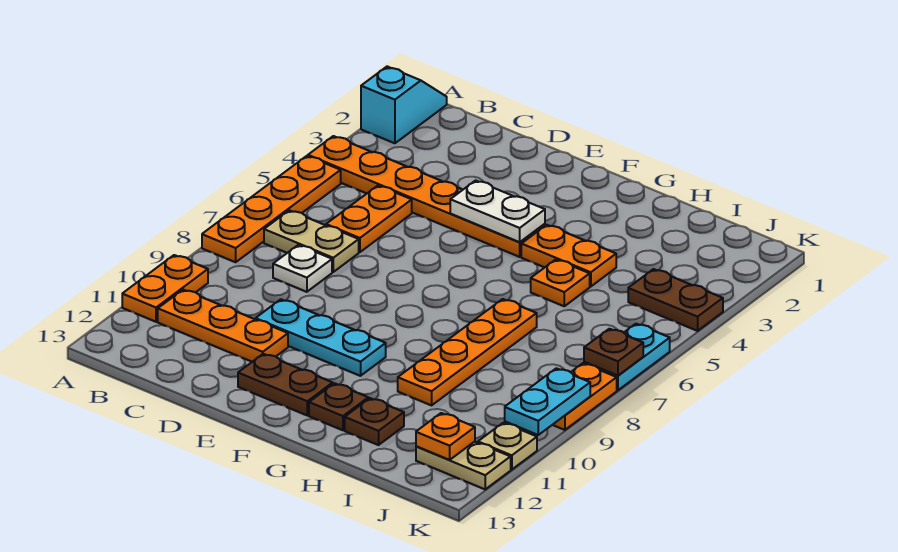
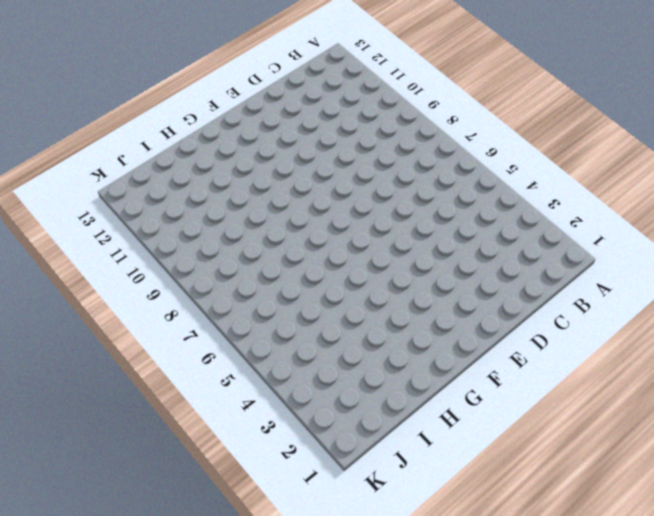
none -> cyan slope A1:A2 level 1 top 2
none -> orange plate A4:F4 level 1
none -> orange plate A5:A8 level 1

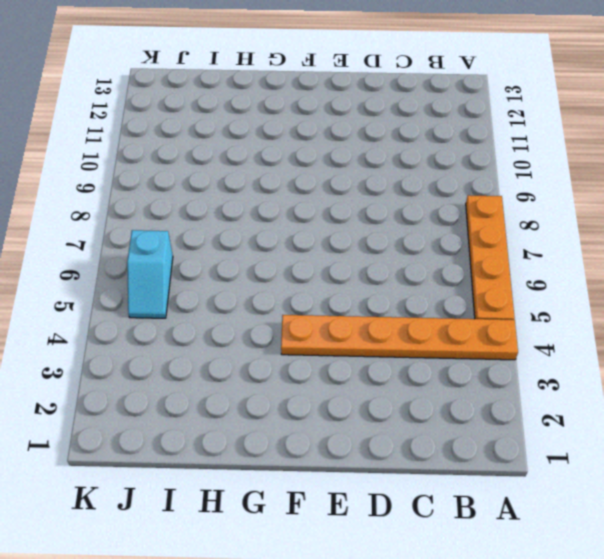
cyan slope J5:J6 level 1 top 6 -> cyan slope A1:A2 level 1 top 2
none -> orange plate A10:A11 level 1
none -> tan plate B7:C7 level 1
none -> orange plate B11:D11 level 1

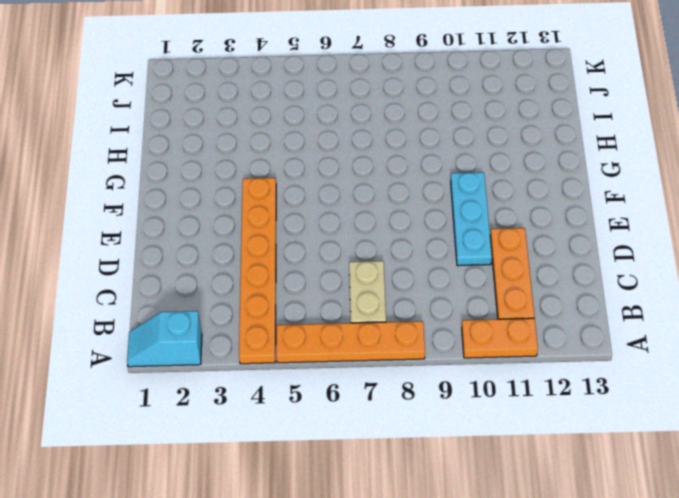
none -> orange plate C5:C6 level 1
none -> white plate C8 level 1
none -> brown plate E12:F12 level 1

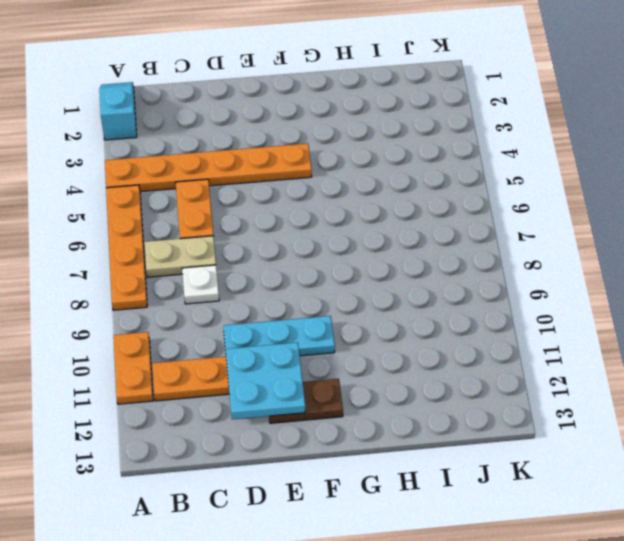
cyan plate D11:E12 level 2 -> none
none -> orange plate G4:H4 level 1
none -> brown plate G12 level 1
none -> orange plate H5 level 1

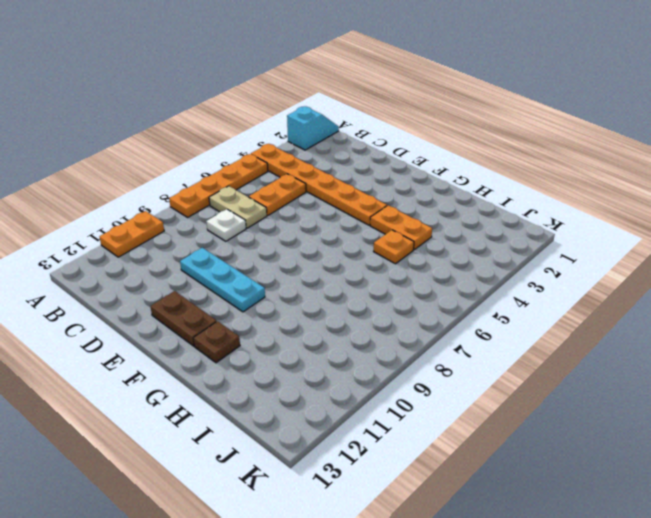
none -> orange plate B11:D11 level 1
none -> orange plate H7:H10 level 1
none -> brown plate H12 level 1

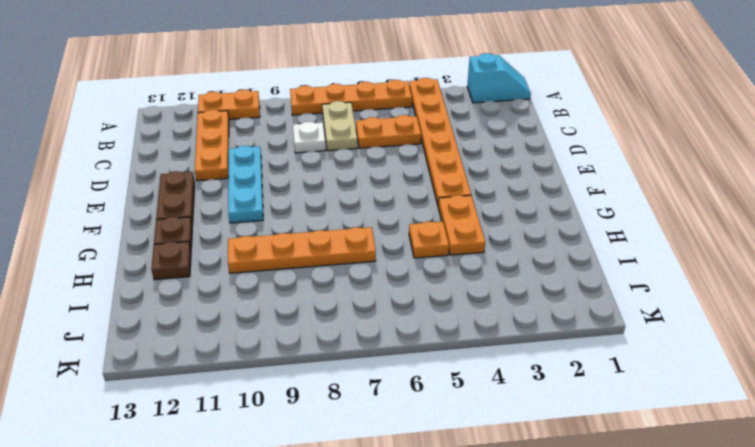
none -> brown plate J4:K4 level 1
none -> tan plate J12:K12 level 1
none -> cyan plate K6:K7 level 1

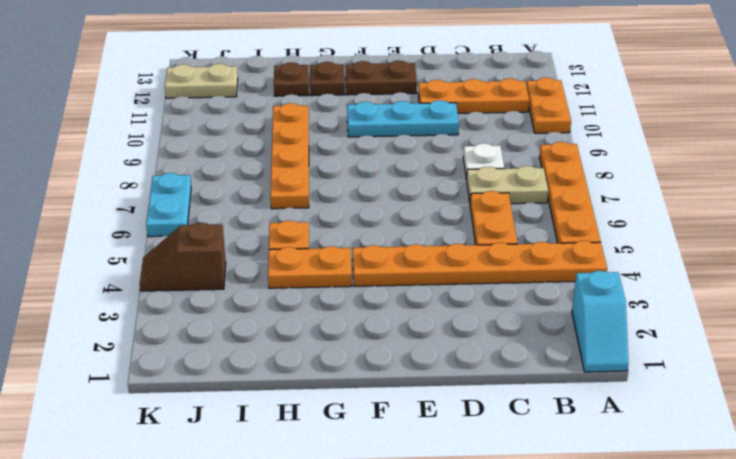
brown slope J4:K4 level 1 top J -> brown plate J4:K4 level 1
none -> orange plate K8:K9 level 1
none -> tan plate K11 level 1
none -> white plate E4:F4 level 2

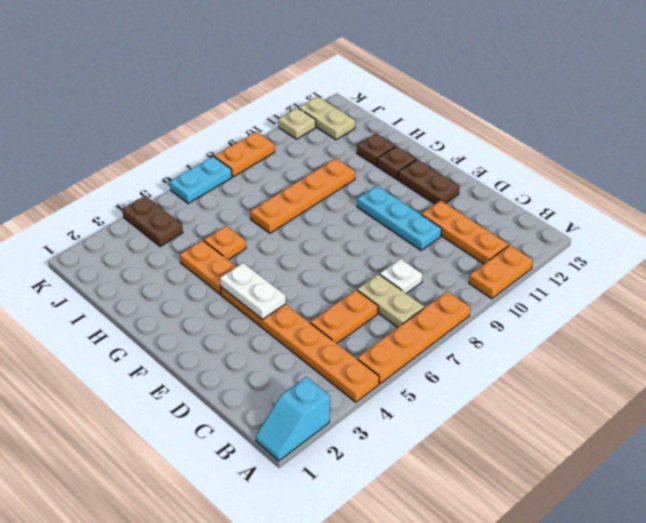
none -> orange plate J12 level 2
none -> brown plate K7 level 2
none -> cyan plate K9:K10 level 2

